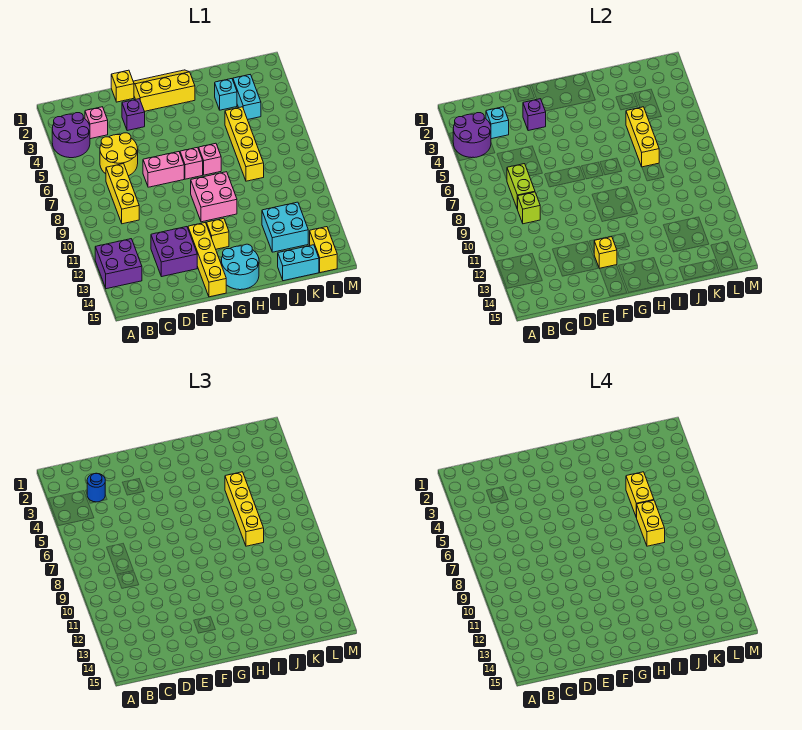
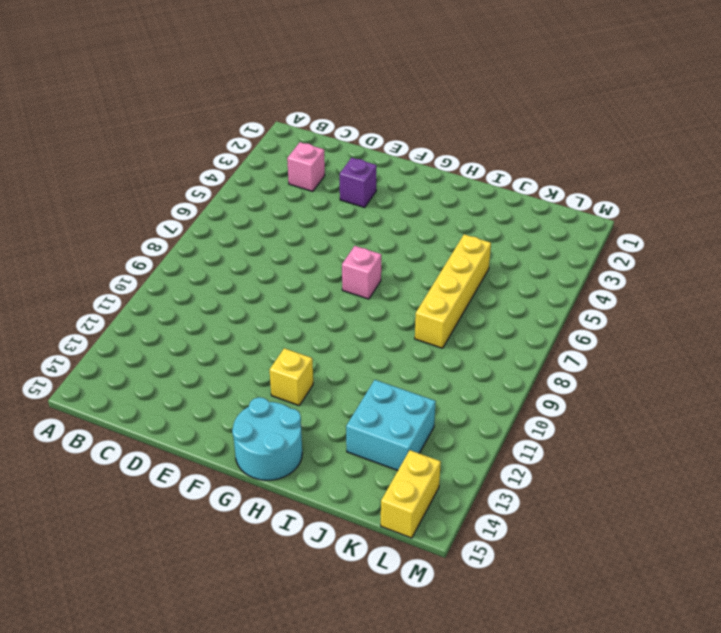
none -> purple round brick A3:B4 level 1
none -> purple brick A12:B13 level 1
none -> yellow round brick C5:D6 level 1
none -> yellow brick C7:C9 level 1

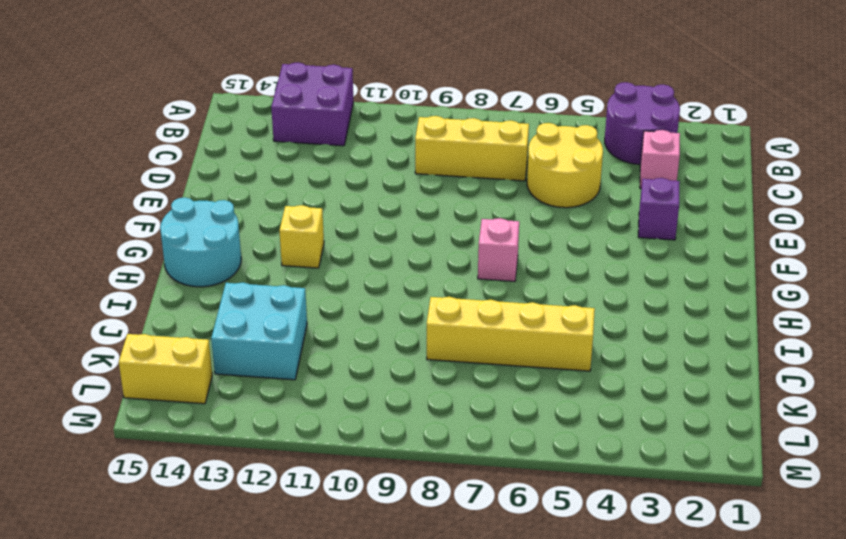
none -> purple brick D12:E13 level 1
none -> yellow brick E1 level 1
none -> pink brick E7:F7 level 1
none -> yellow slope F1:H2 level 1 top 2

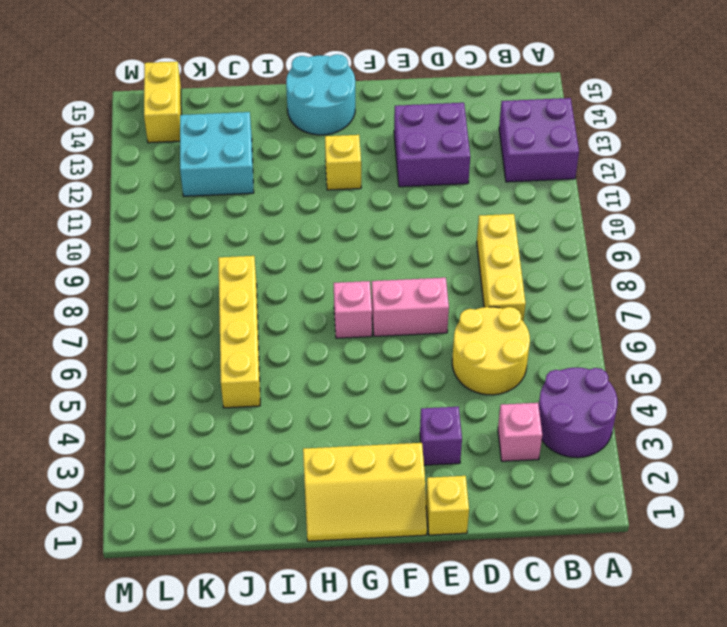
none -> yellow brick F12:F15 level 1
none -> pink brick G9:H10 level 1
none -> pink brick H7 level 1
none -> cyan brick J3 level 1

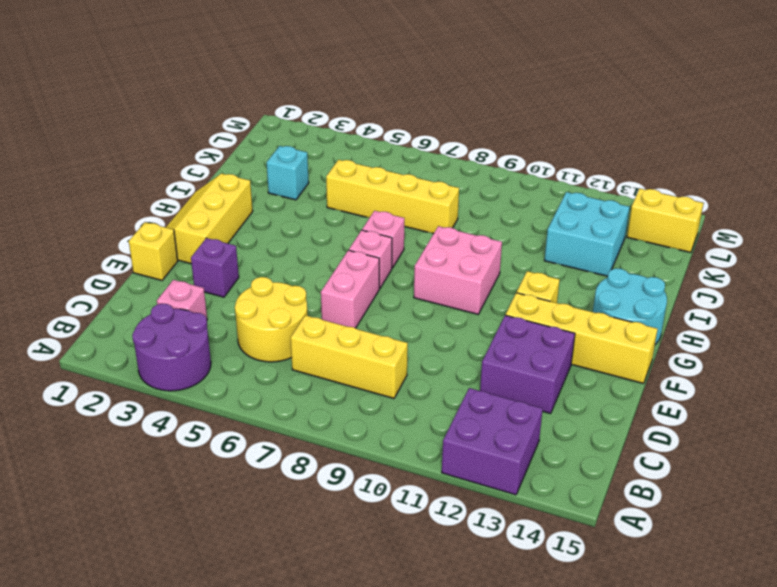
none -> cyan brick J15:K15 level 1
none -> cyan brick K3:K4 level 1
none -> purple round brick A3:B4 level 2
none -> cyan brick C3 level 2

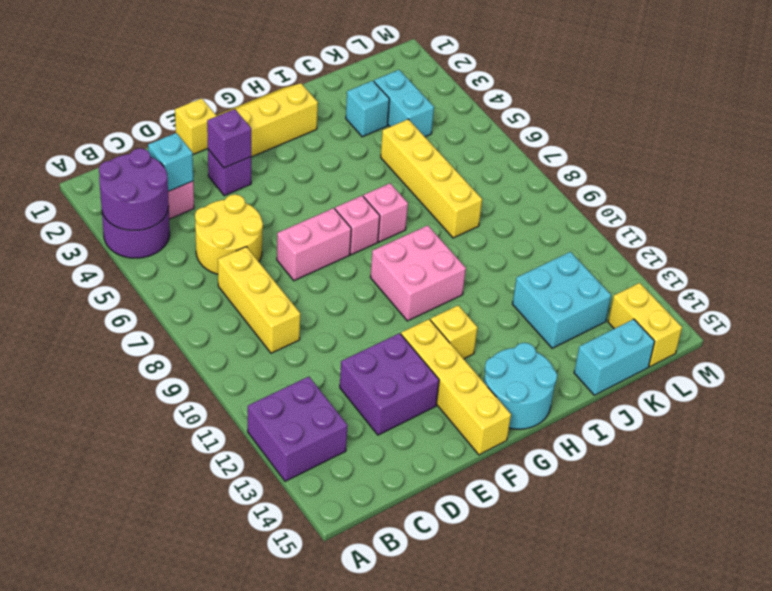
none -> lime brick C7:C8 level 2
none -> lime brick C9 level 2
none -> yellow brick F13 level 2
none -> yellow brick J5:J7 level 2

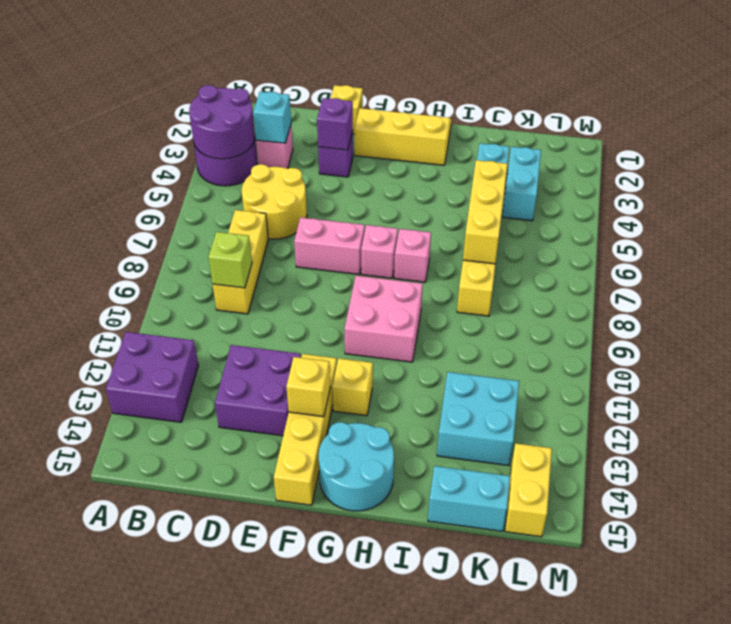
none -> lime brick C7:C8 level 2
none -> blue round brick C3 level 3
none -> yellow brick J5:J8 level 3
none -> yellow brick J5:J6 level 4

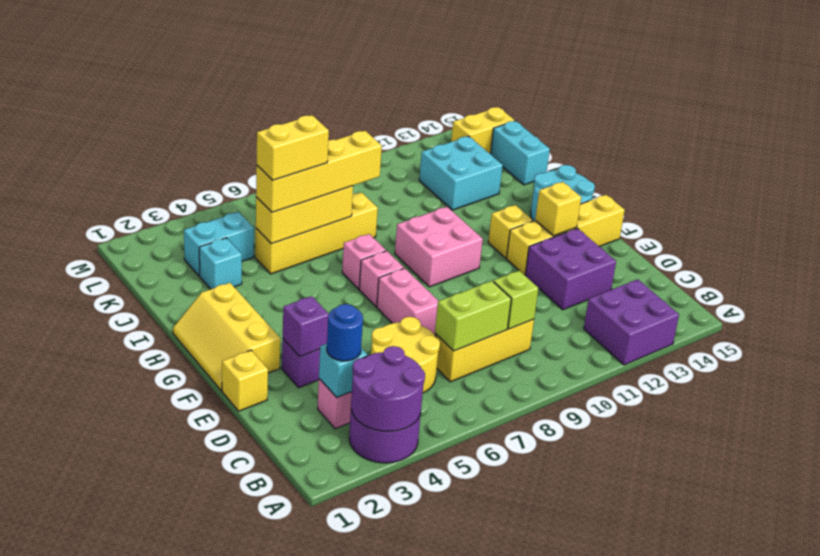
none -> yellow brick J7:J8 level 4

